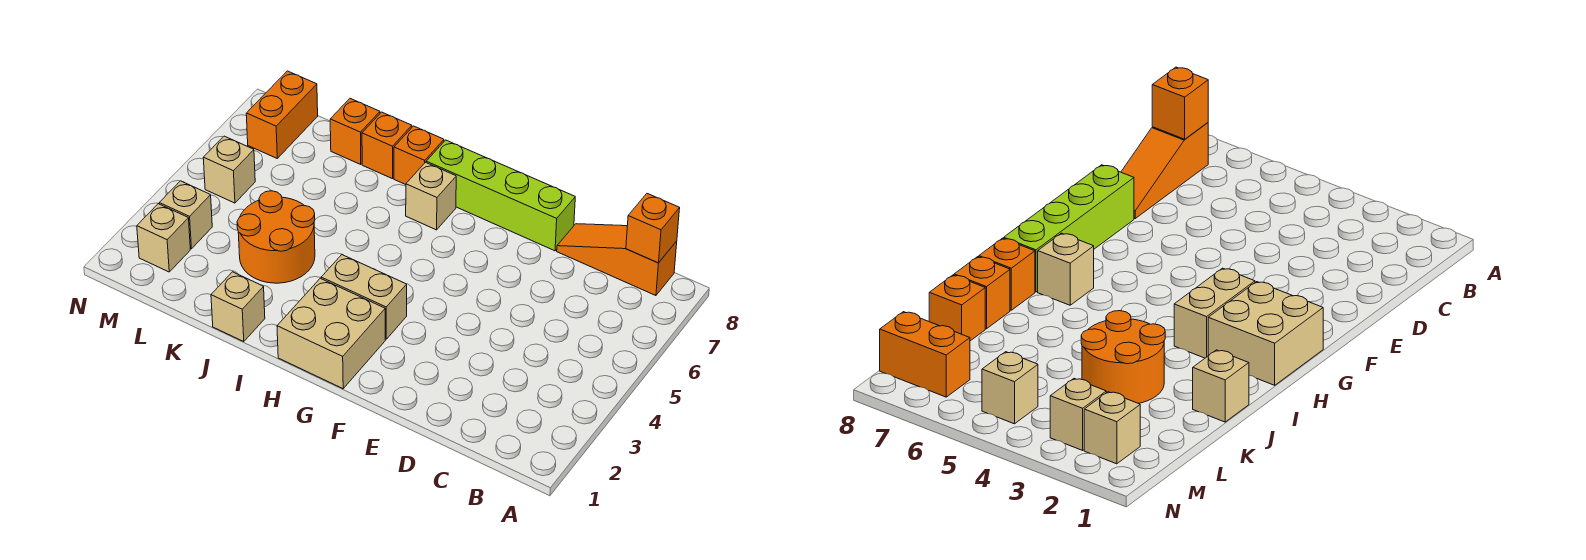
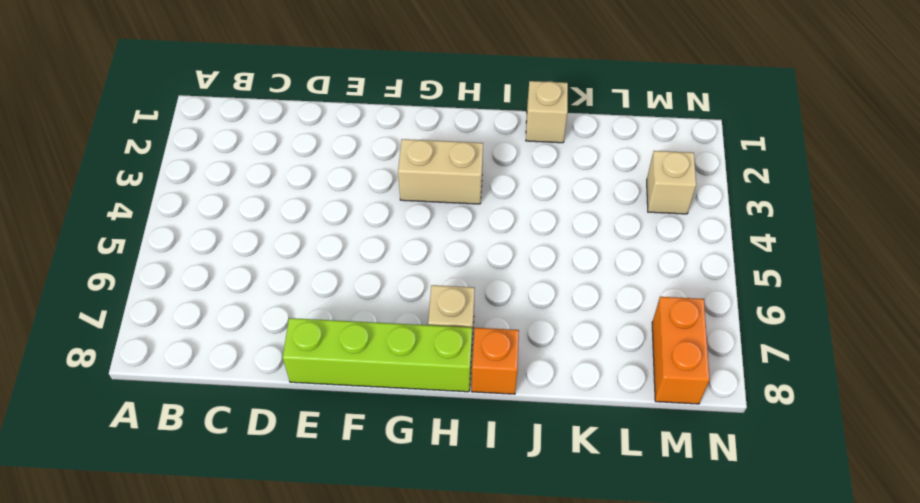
none -> orange slope B8:D8 level 1 top B
none -> tan brick G1:H2 level 1
none -> orange round brick J3:K4 level 1

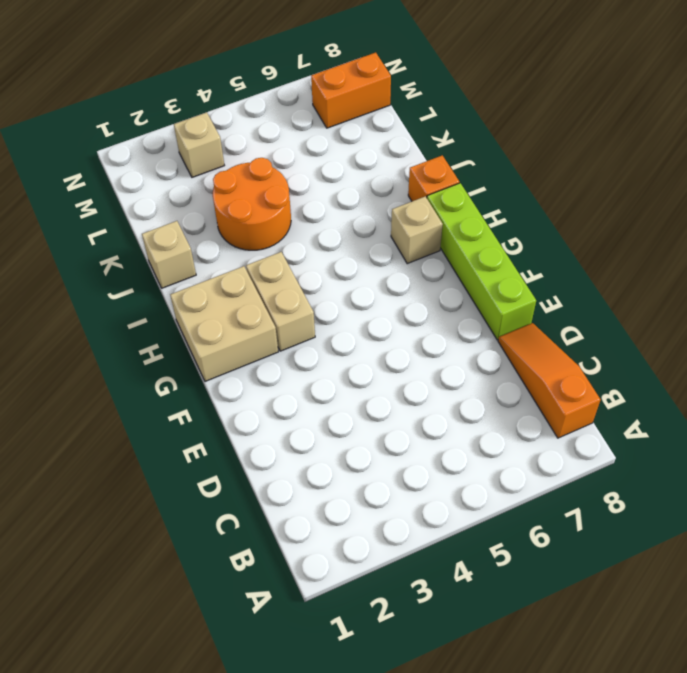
none -> orange brick J8 level 1
none -> orange brick K8 level 1
none -> tan brick M2 level 1

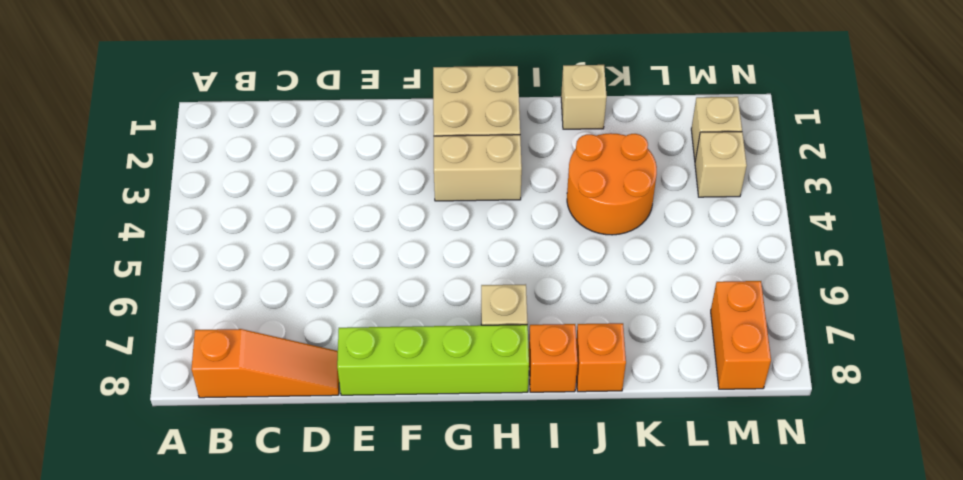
none -> orange brick K8 level 1
none -> tan brick M5 level 1
none -> orange brick B8 level 2

